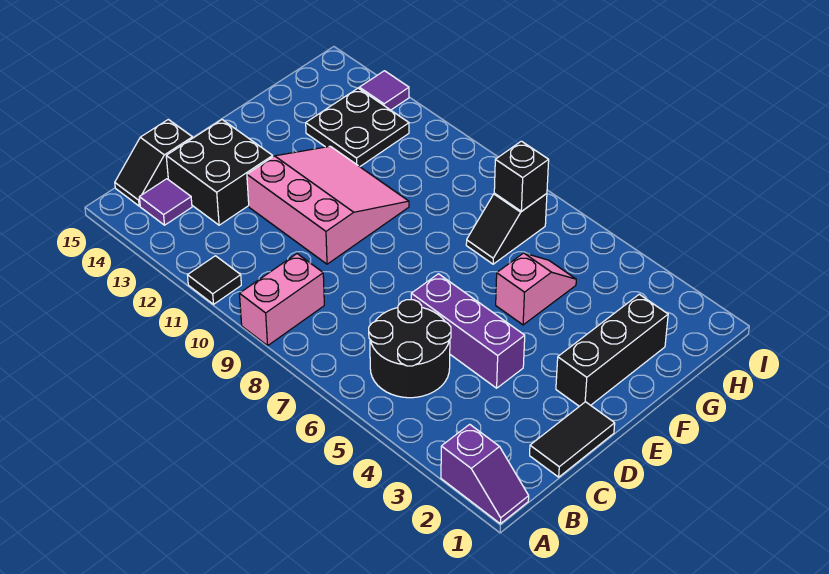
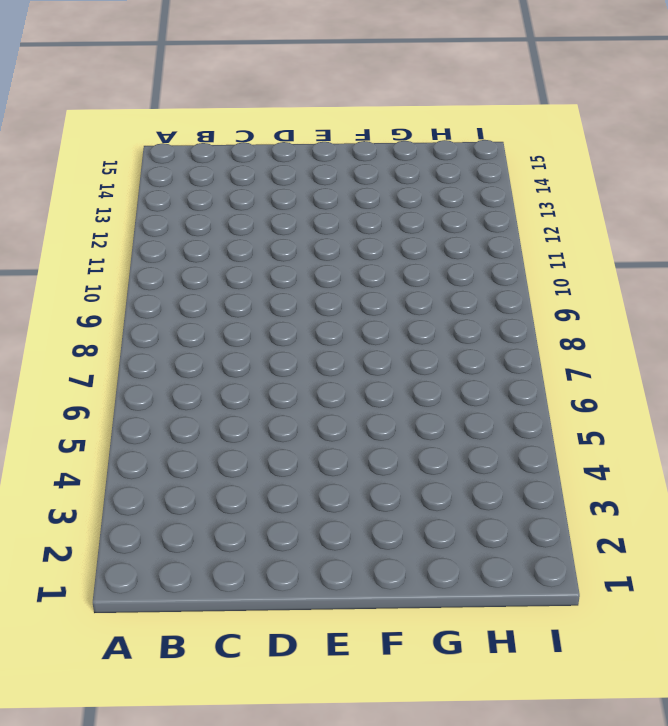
none -> purple slope A1:A2 level 1 top 2
none -> pink brick A9:B9 level 1
none -> black tile A11 level 1

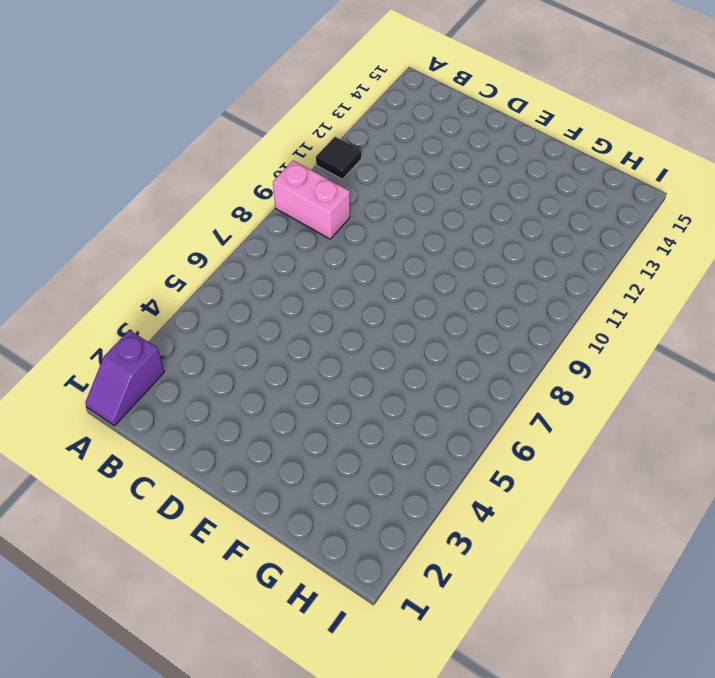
none -> black round brick B5:C6 level 1
none -> purple tile B14 level 1
none -> black slope B15:C15 level 1 top C

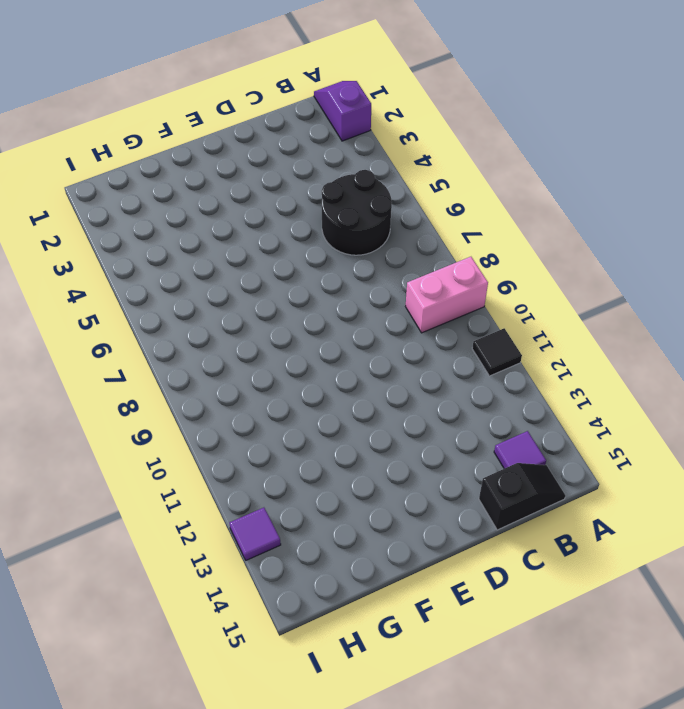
none -> black tile C1:D1 level 1
none -> black brick C13:D14 level 1
none -> purple brick D4:D6 level 1

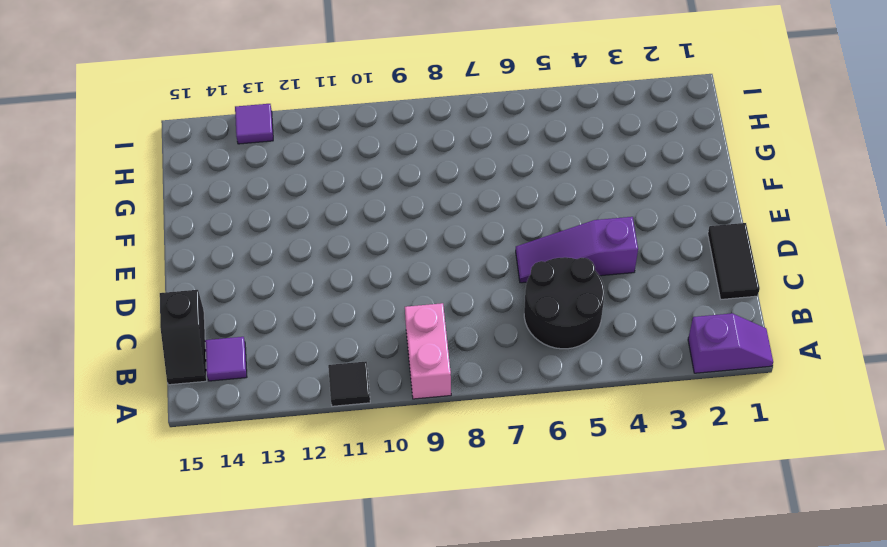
purple slope D4:D6 level 1 top 4 -> purple brick D4:D6 level 1
none -> black brick C13:D14 level 1
none -> pink slope D10:F12 level 1 top D
none -> black brick E2:G2 level 1

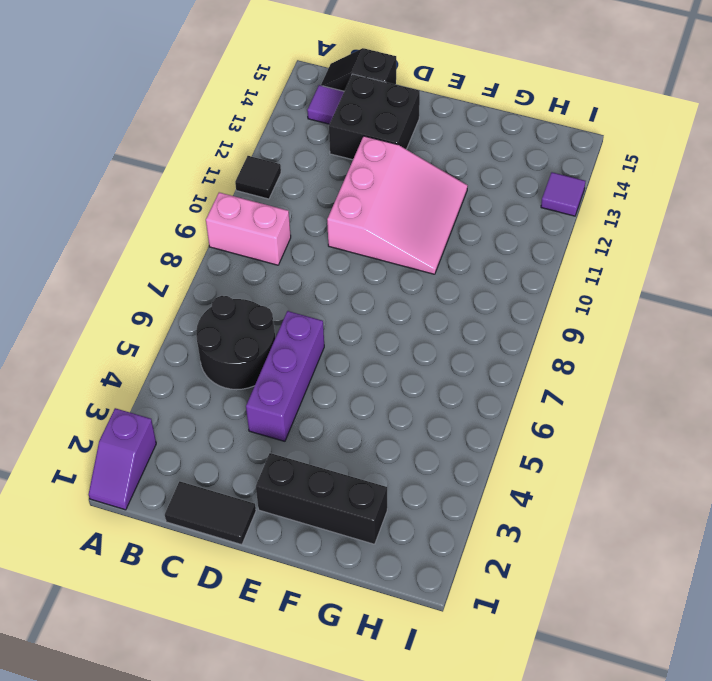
none -> pink slope F5:G5 level 1 top F
none -> black slope G7:H7 level 1 top H
none -> black plate G12:H13 level 1

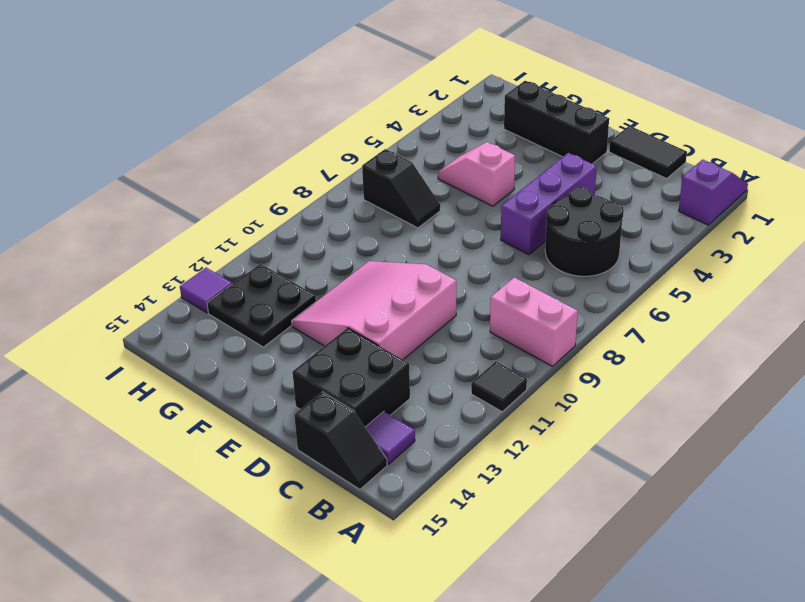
none -> black brick H7 level 2

